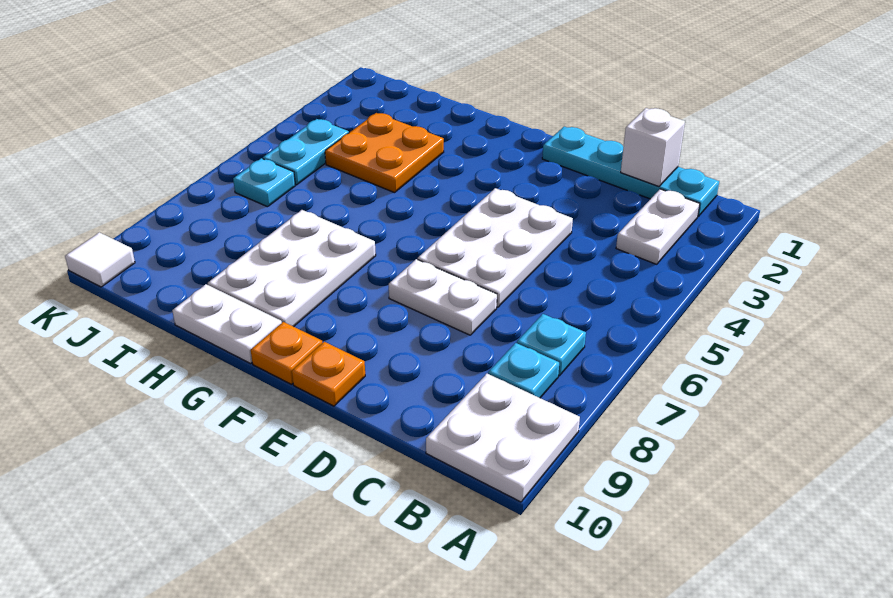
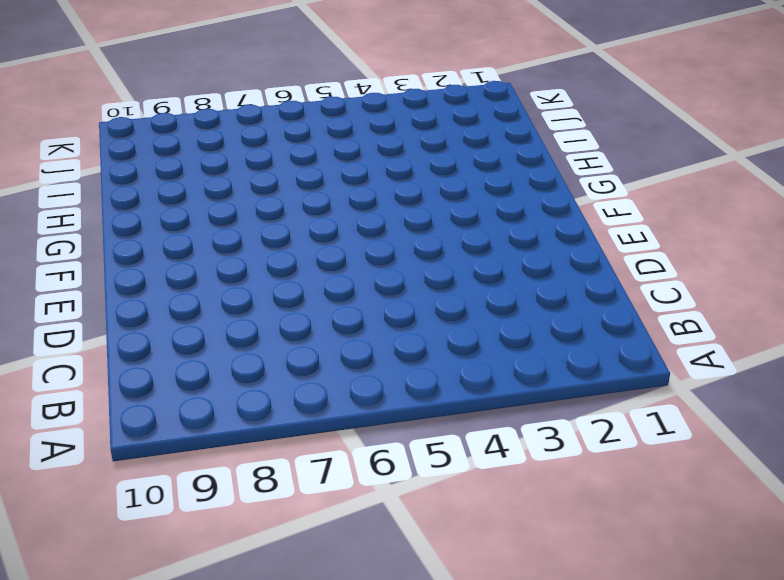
none -> white plate A9:B10 level 1
none -> cyan plate B1:E1 level 1
none -> white plate B2:B3 level 1

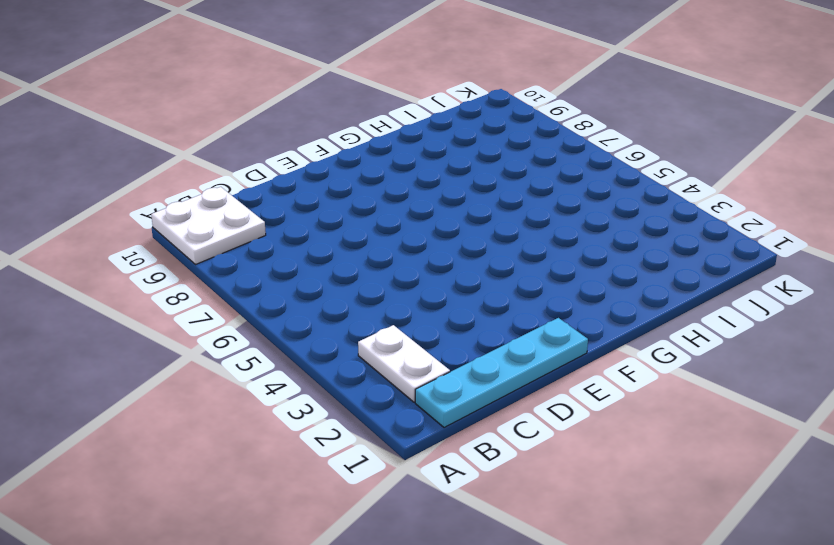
none -> cyan plate B7 level 1
none -> cyan plate B8 level 1
none -> white plate D4:E6 level 1

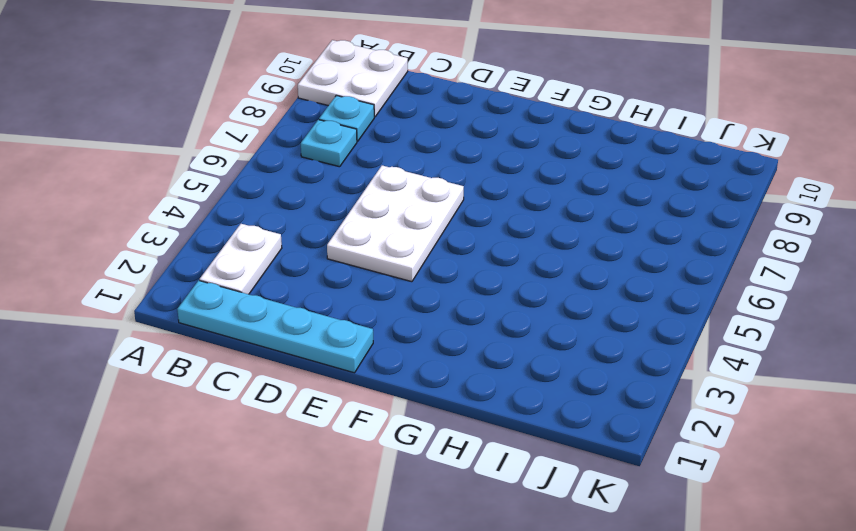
none -> white plate D7:E7 level 1
none -> orange plate E10 level 1
none -> orange plate F10 level 1

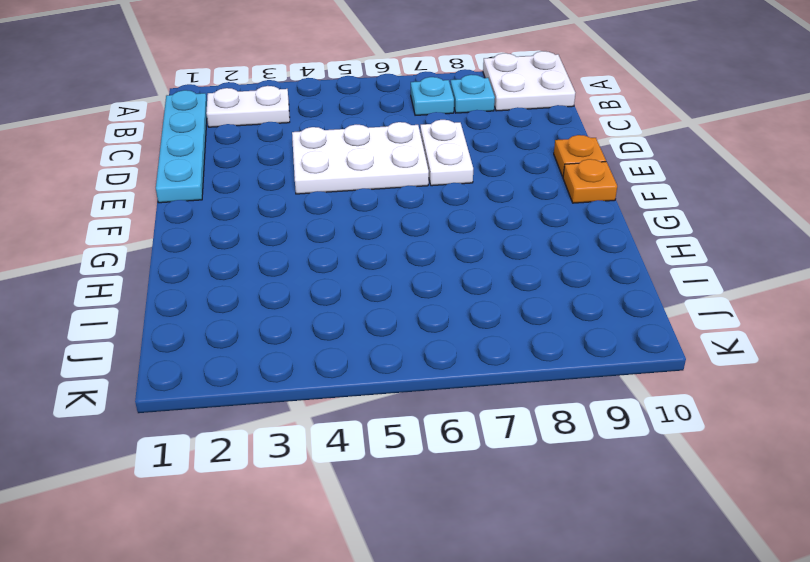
none -> white plate G7:H9 level 1
none -> white plate G10:H10 level 1
none -> orange plate H3:I4 level 1

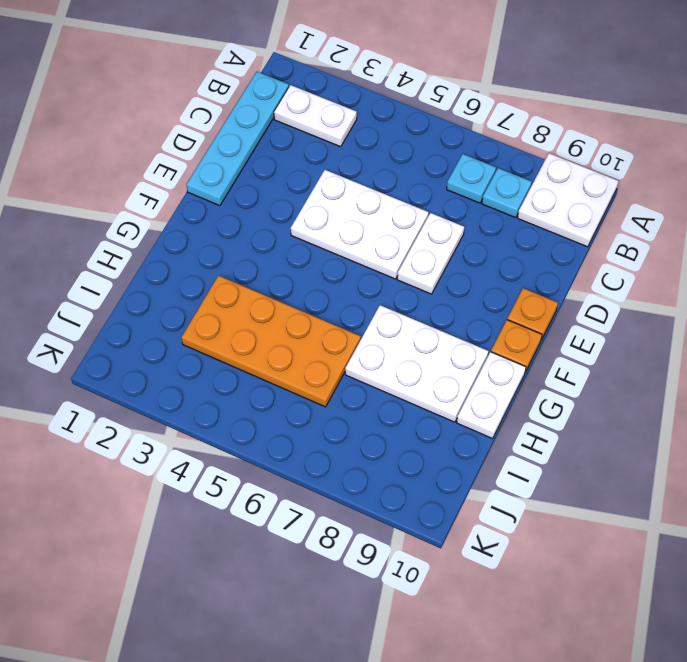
orange plate H3:I6 level 1 -> orange plate H3:I4 level 1
none -> cyan plate J4:J5 level 1
none -> cyan plate J6 level 1
none -> white tile K10 level 1

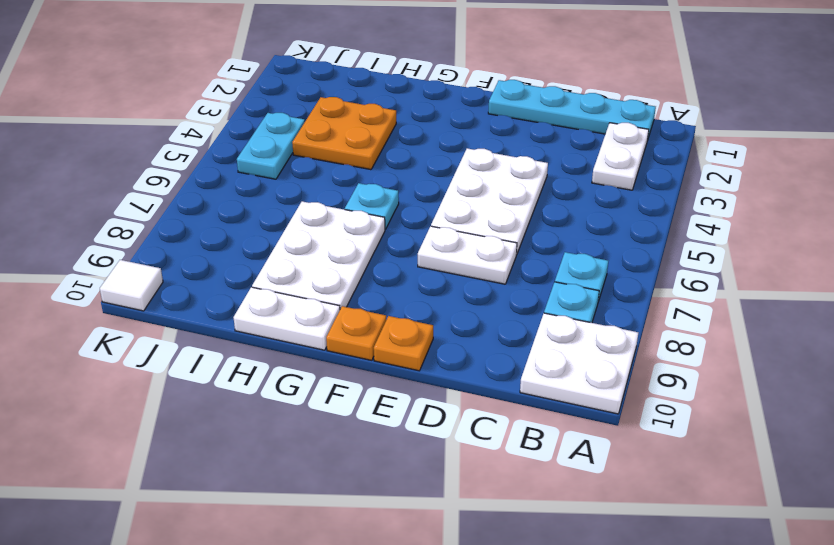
cyan plate G6 level 1 -> cyan plate J6 level 1
none -> white brick C1 level 2

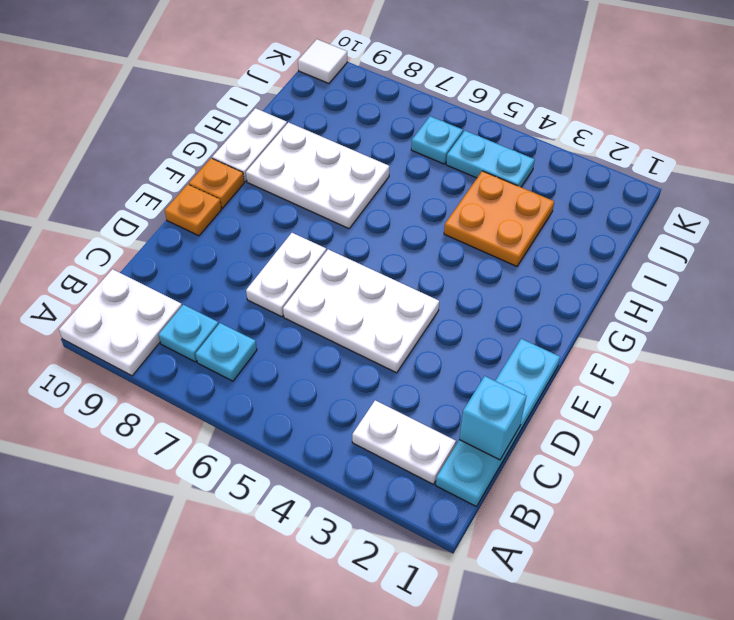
cyan brick C1 level 2 -> white brick C1 level 2

